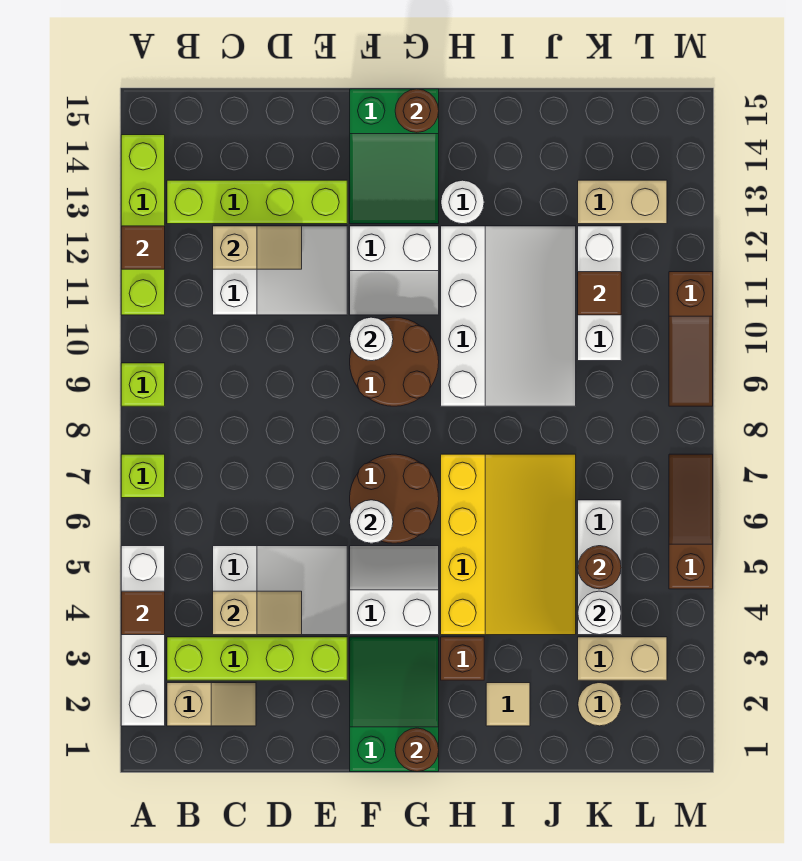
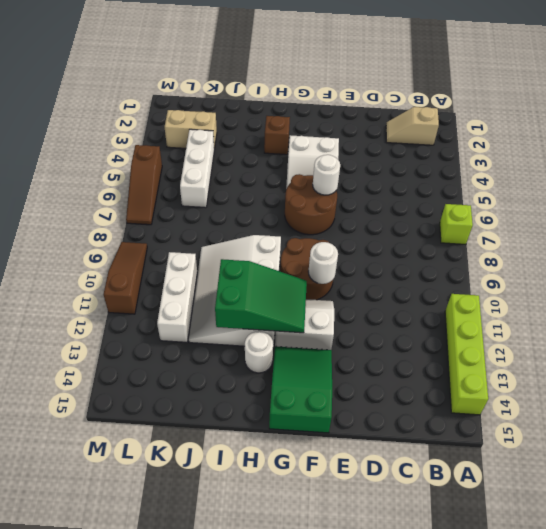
green slope G11:I12 level 2 top I -> green slope F1:G3 level 1 top 1
none -> white brick A2:A5 level 1
none -> lime brick A9 level 1
none -> lime brick B3:E3 level 1
none -> lime brick B13:E13 level 1

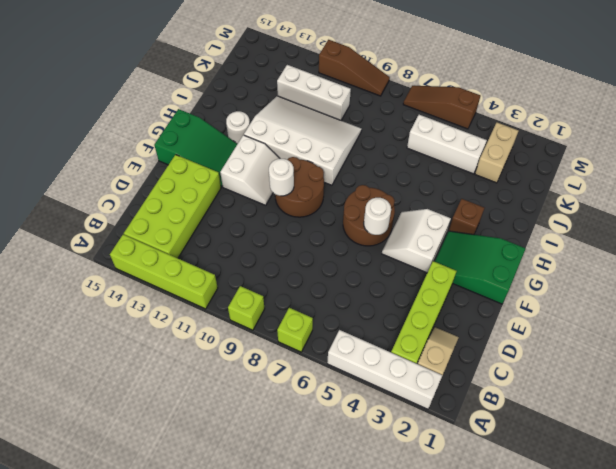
lime brick B13:E14 level 1 -> lime brick B13:E13 level 1
none -> white slope C4:E5 level 1 top C
none -> white slope C11:E12 level 1 top C
none -> yellow slope H4:J7 level 1 top H
none -> tan tile I2 level 1

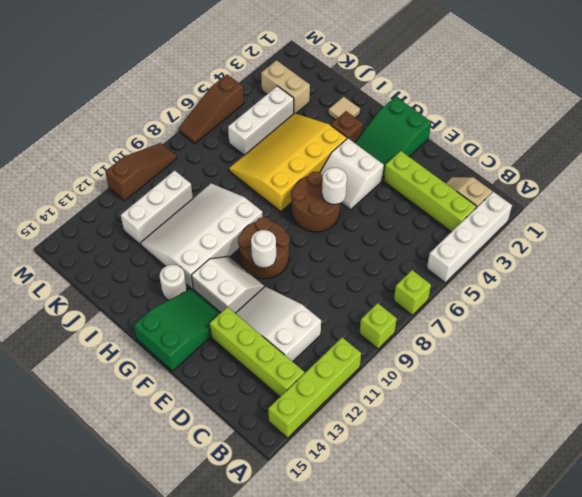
none -> white slope C4:E5 level 1 top C
none -> tan round brick K2 level 1
none -> tan brick K13:L13 level 1
none -> brown tile A4 level 2

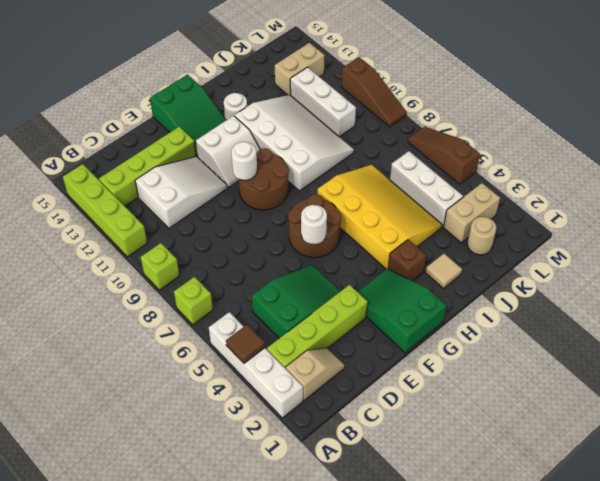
green slope C4:E5 level 1 top C -> white slope C4:E5 level 1 top C
none -> white slope F4:G5 level 1 top 4
none -> brown tile A12 level 2
none -> tan slope C4:D4 level 2 top C
none -> tan slope C12:D12 level 2 top C

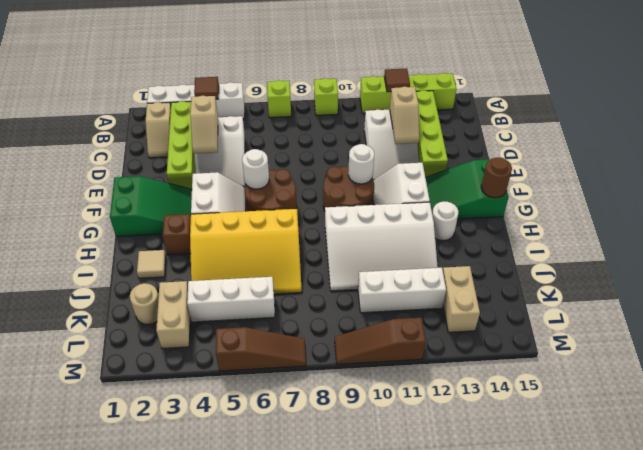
none -> brown round brick G1 level 2
none -> white round brick K4 level 2
none -> brown round brick K5 level 2
none -> brown tile K11 level 2

